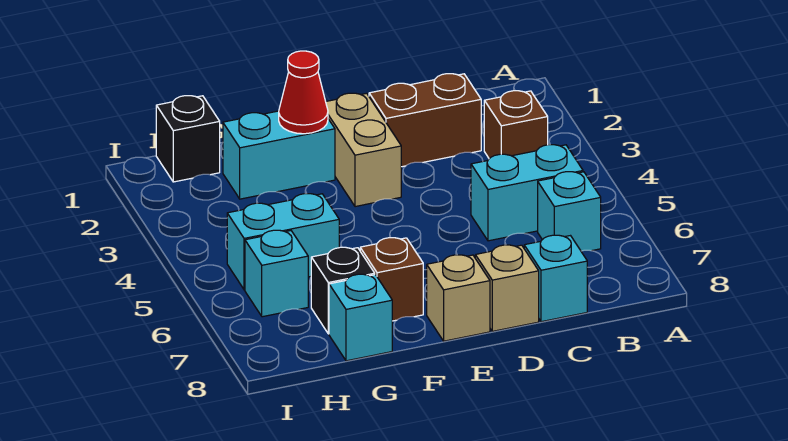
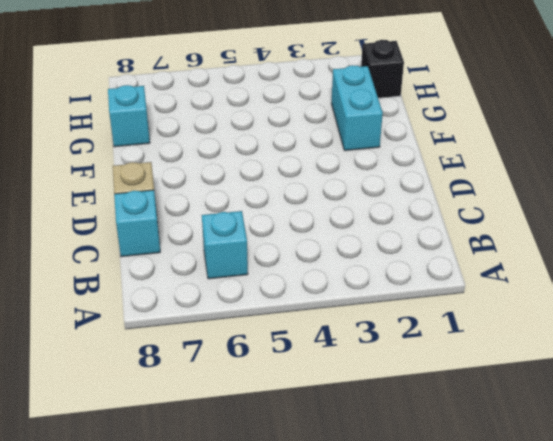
none -> brown brick B3 level 1
none -> cyan brick B5:C5 level 1
none -> brown brick C2:D2 level 1

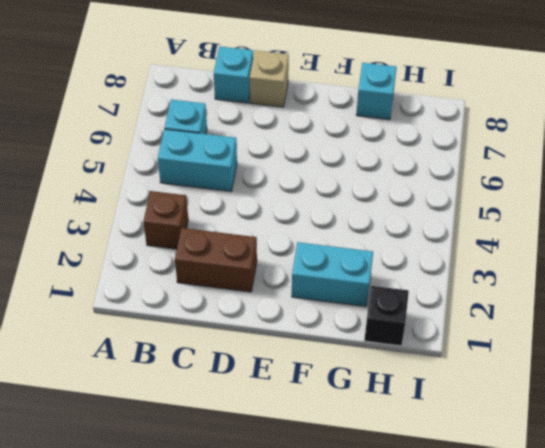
none -> tan brick E2:E3 level 1
none -> tan brick E8 level 1
none -> brown brick F7 level 1

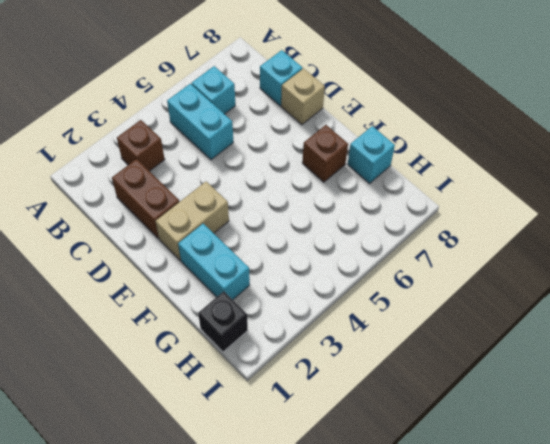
none -> tan brick E8 level 1
none -> cyan brick G5:H5 level 1
none -> black brick G7 level 1

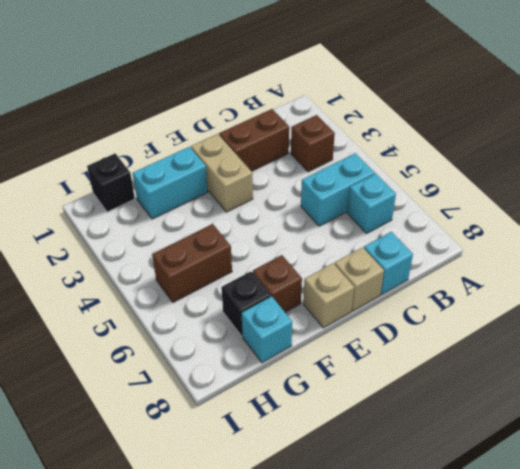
brown brick G5:H5 level 1 -> cyan brick G5:H5 level 1
none -> cyan brick H6 level 1
none -> red cone F2 level 2

